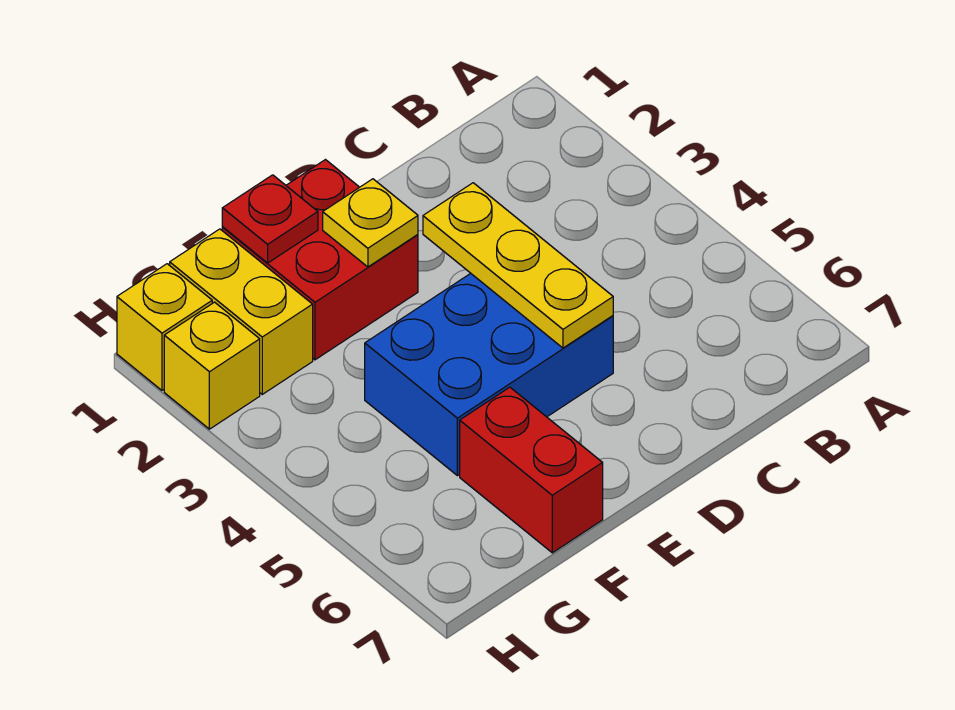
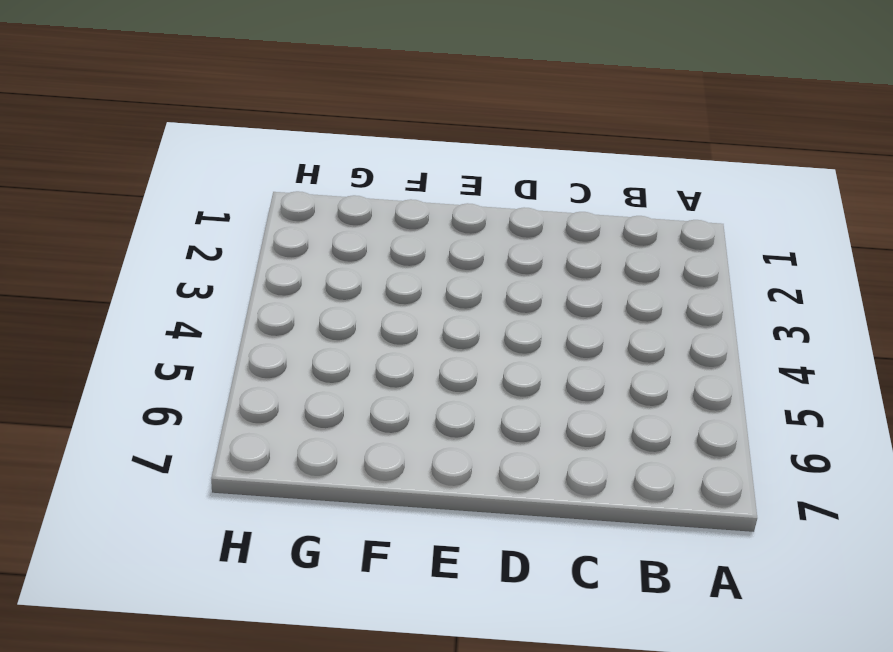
none -> blue brick D4:F5 level 1
none -> red brick E1:F2 level 1

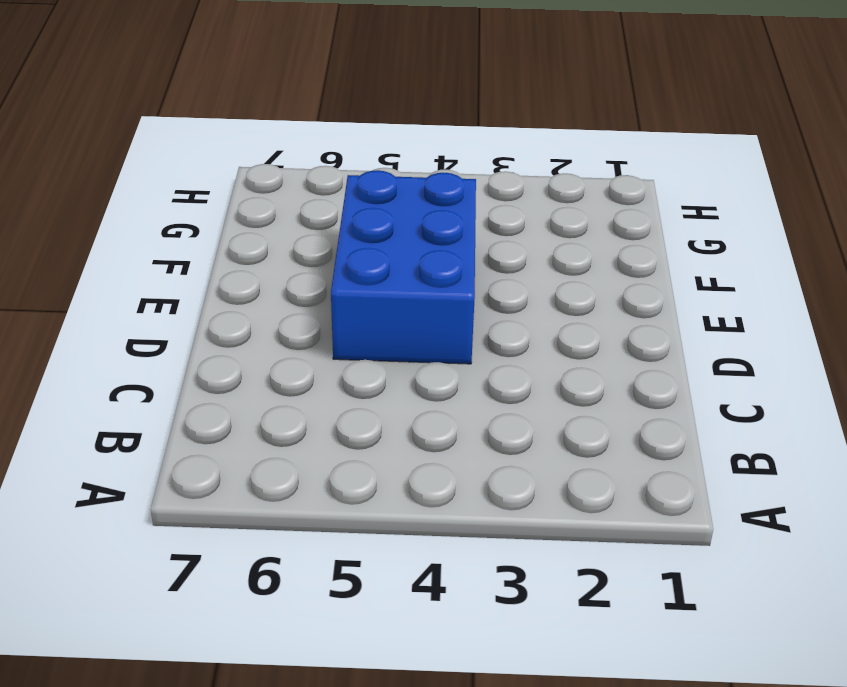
none -> red brick E1:F2 level 1
none -> red brick F6:F7 level 1

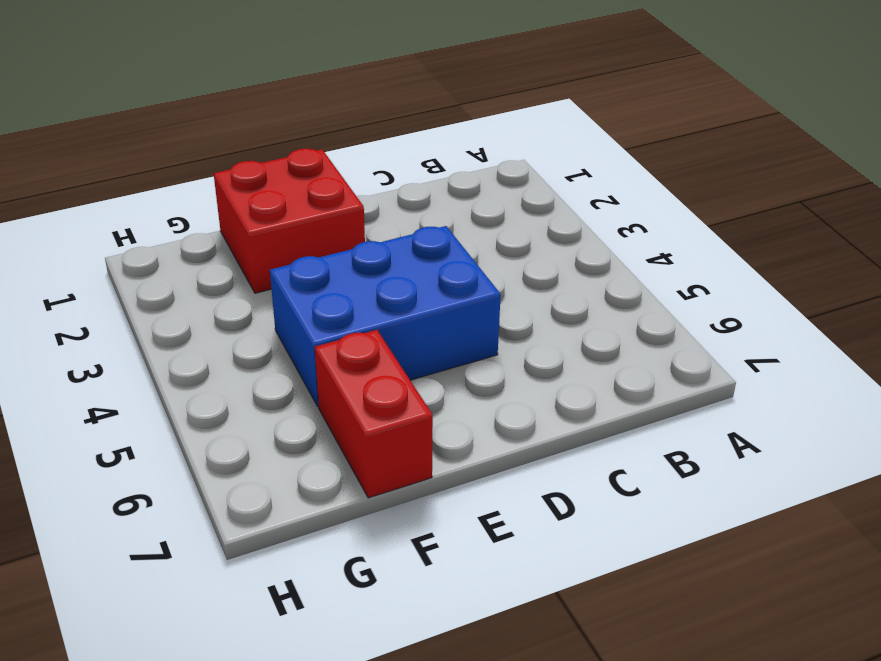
none -> yellow brick G1:G2 level 1
none -> yellow brick H1 level 1

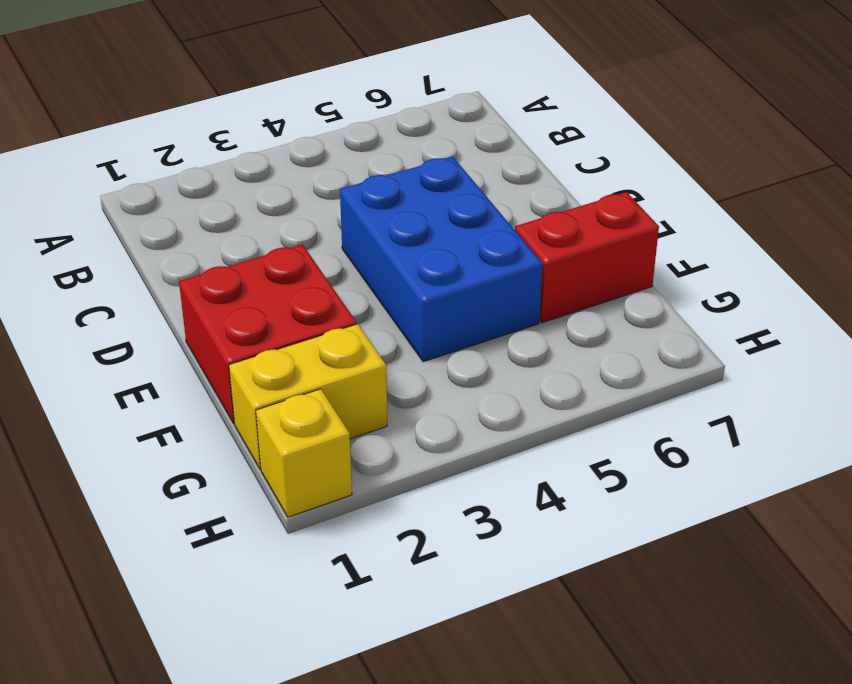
none -> yellow brick H2 level 1
none -> yellow plate D3:D5 level 2

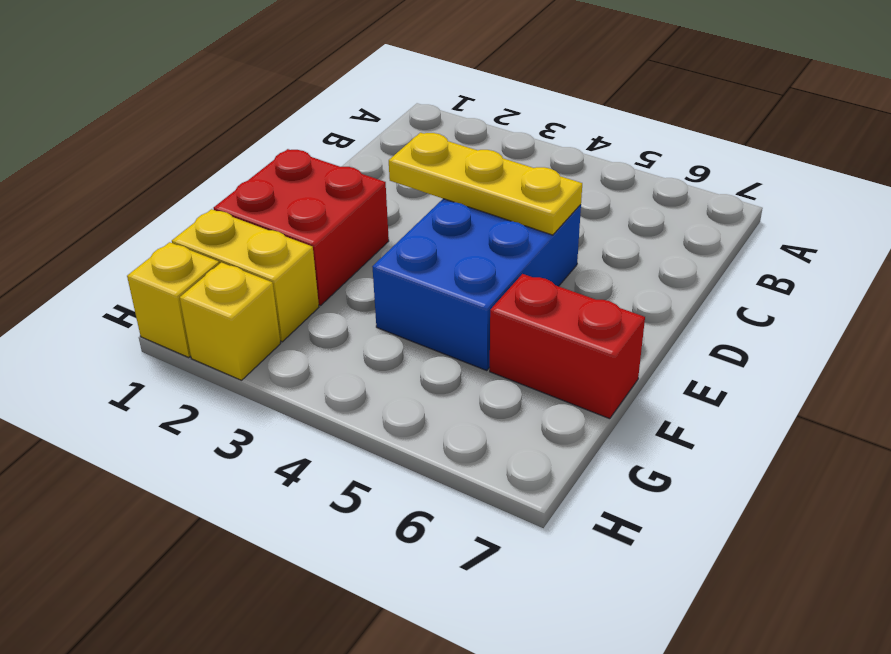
none -> yellow plate E2 level 2
none -> red plate F1 level 2

